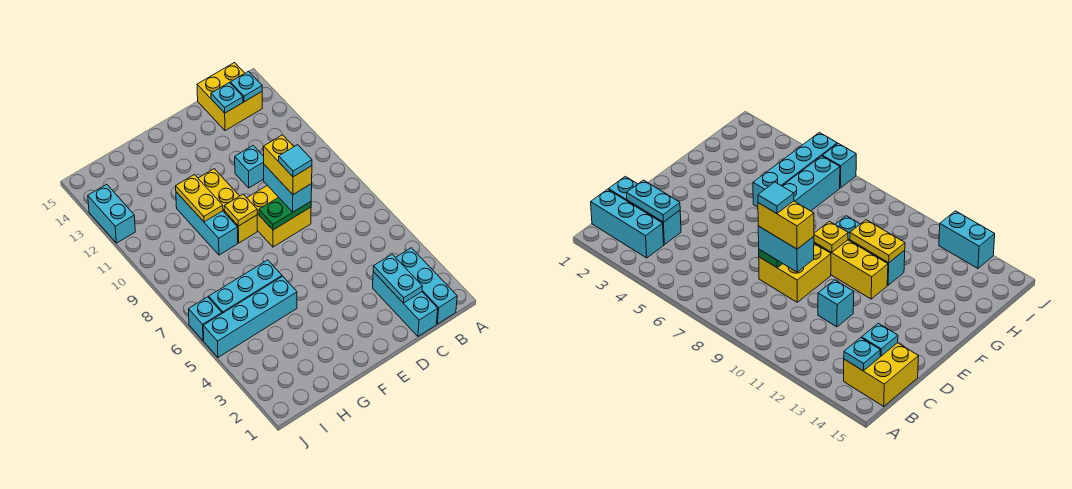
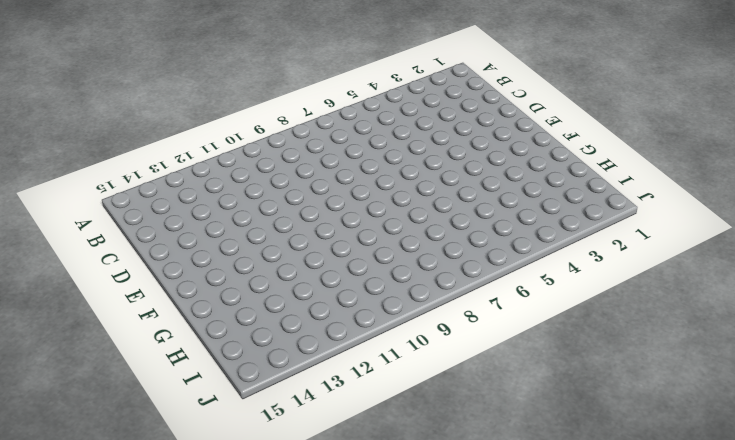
none -> cyan brick B1:B3 level 1
none -> yellow brick B14:C15 level 1
none -> cyan brick C1:C3 level 1

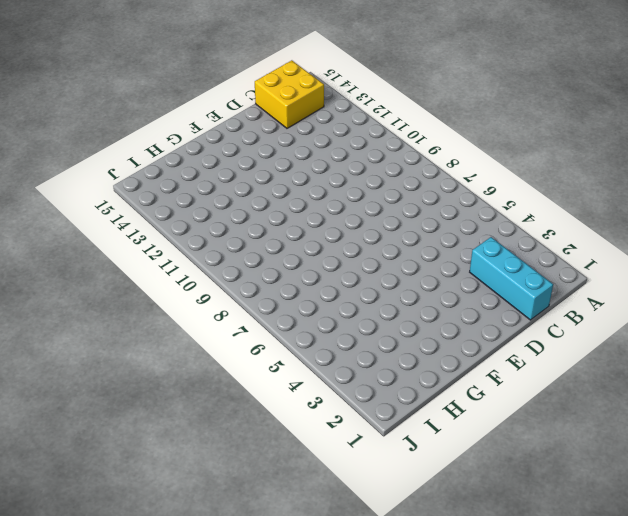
none -> cyan brick B1:B3 level 1
none -> yellow brick D8:E9 level 1
none -> cyan brick D11 level 1

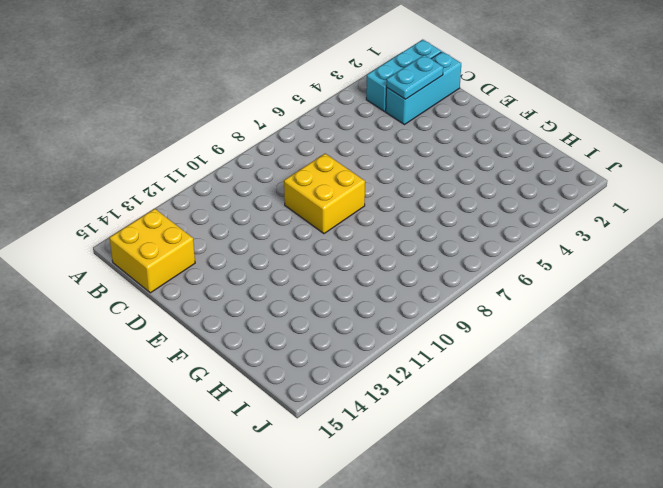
none -> cyan brick D11 level 1
none -> yellow brick F9:F11 level 1
none -> cyan brick G5:J5 level 1

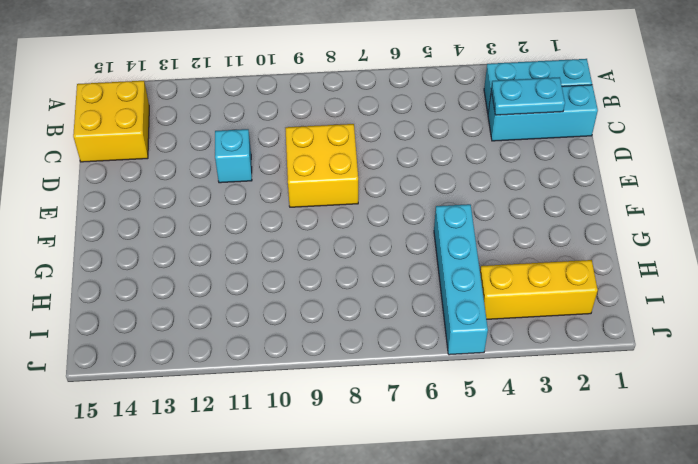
yellow brick I2:I4 level 1 -> yellow brick F9:F11 level 1
none -> cyan brick G6:I6 level 1
none -> cyan brick G9:G11 level 1
none -> cyan brick J6 level 1

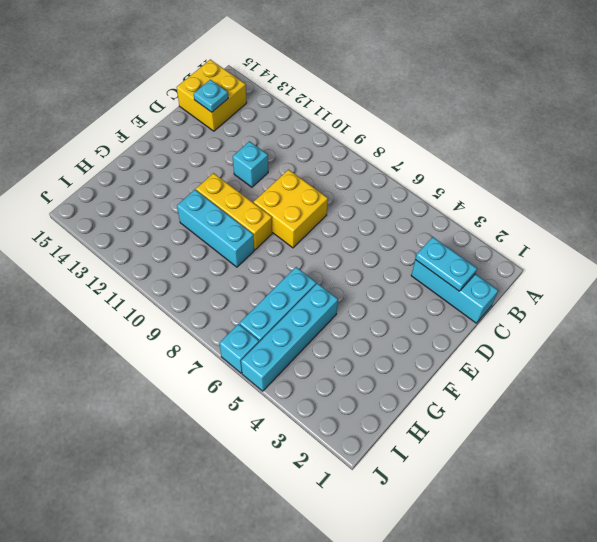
none -> cyan brick B1:B3 level 1
none -> cyan brick J12:J13 level 1
none -> cyan plate B14 level 2

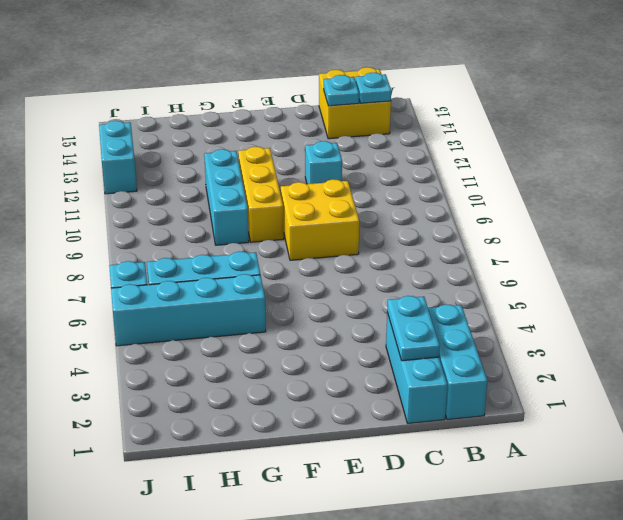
none -> green plate D8:E8 level 2
none -> yellow plate F9 level 2
none -> yellow plate G10:G11 level 2

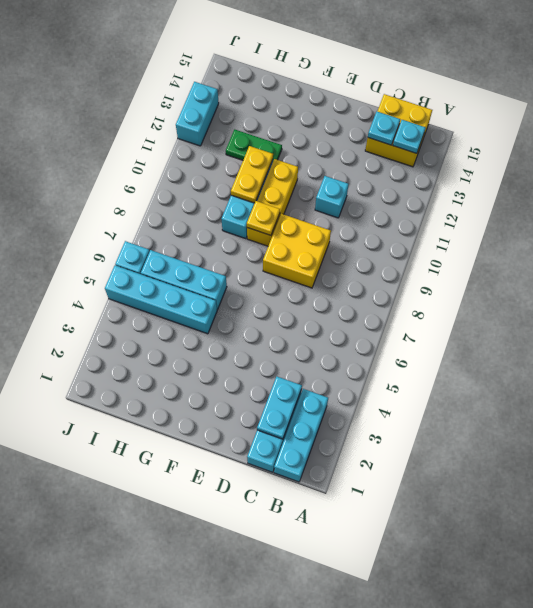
green plate G12:H12 level 1 -> green plate D8:E8 level 2
none -> cyan brick D8:D9 level 3
none -> yellow brick D8:D9 level 4
none -> cyan tile D8 level 5

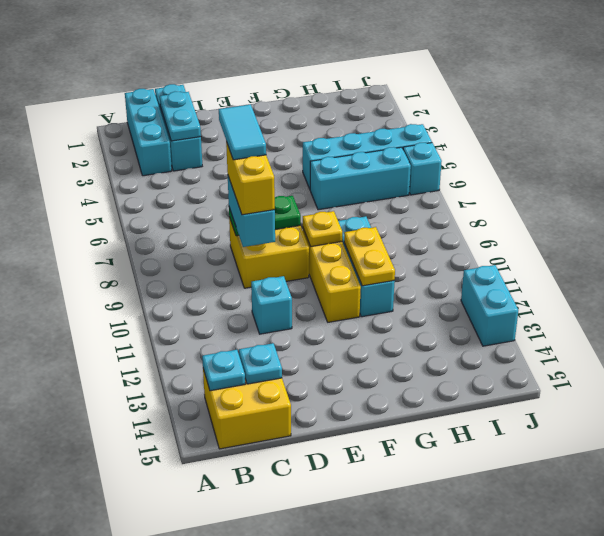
cyan tile D7:D8 level 5 -> cyan tile D8 level 5

